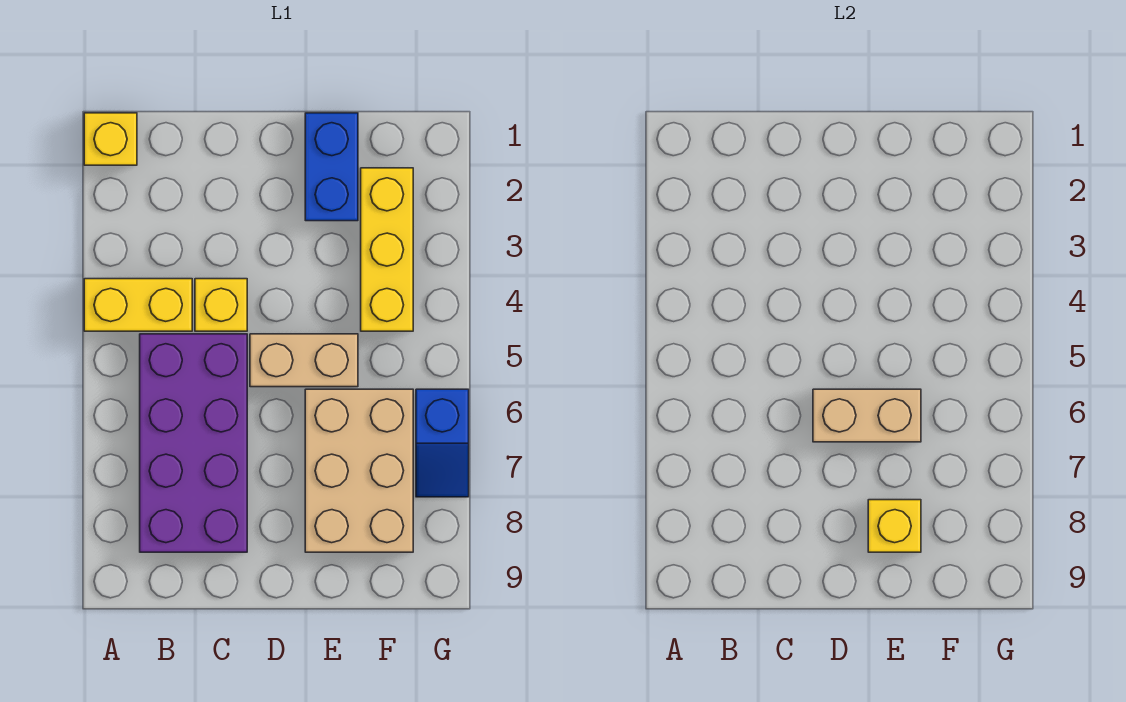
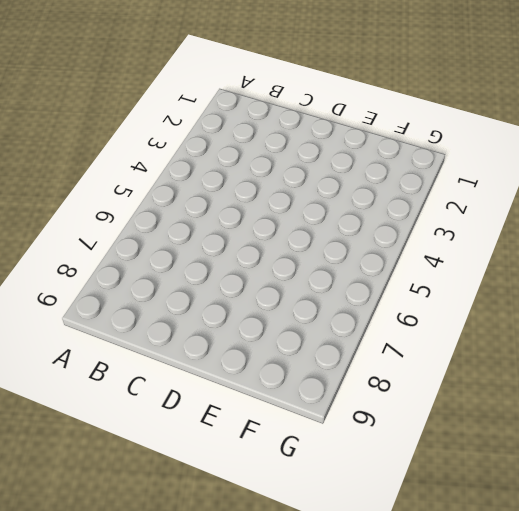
none -> yellow brick A1 level 1
none -> yellow brick A4:B4 level 1

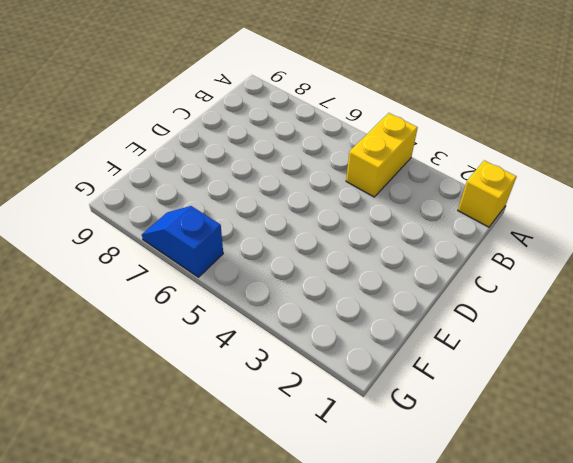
none -> purple brick B5:C8 level 1
none -> yellow brick C4 level 1

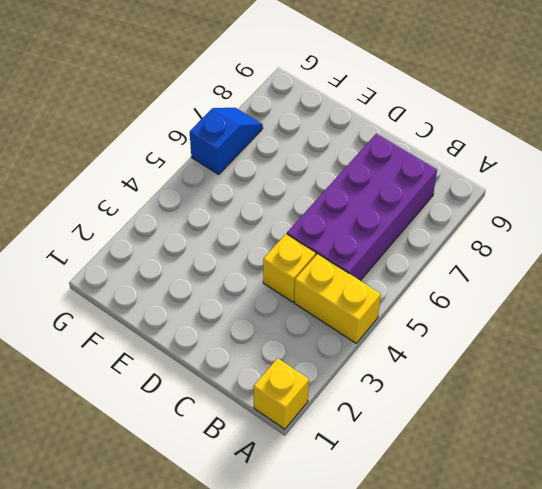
none -> tan brick D5:E5 level 1
none -> blue brick E1:E2 level 1

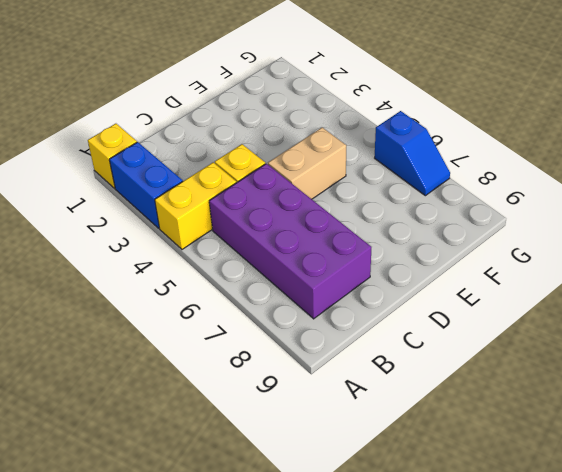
blue brick A2:A3 level 1 -> blue brick E1:E2 level 1
none -> tan brick E6:F8 level 1
none -> yellow brick F2:F4 level 1

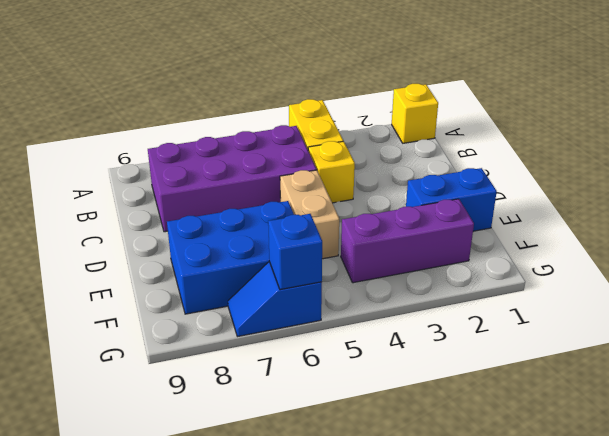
blue brick E6:F8 level 1 -> tan brick E6:F8 level 1
purple brick F2:F4 level 1 -> yellow brick F2:F4 level 1
blue brick G6 level 2 -> none
none -> tan brick D6:E6 level 2
none -> yellow brick E8 level 2

